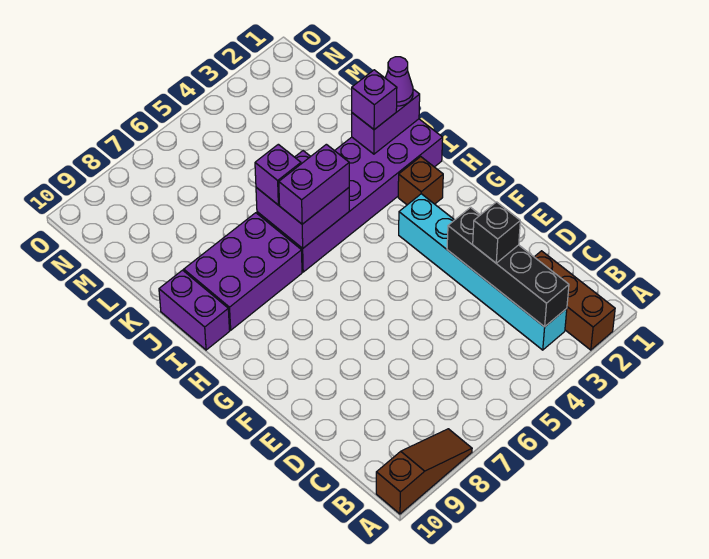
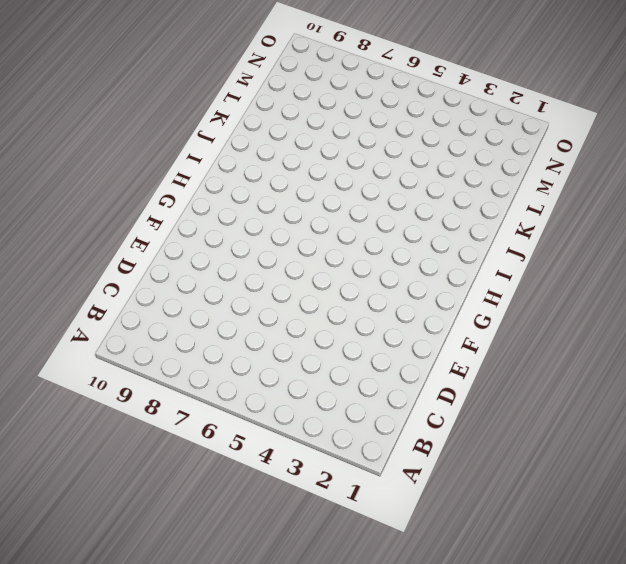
none -> brown brick A2:C2 level 1
none -> brown slope A8:A10 level 1 top 10
none -> cyan brick B3:G3 level 1

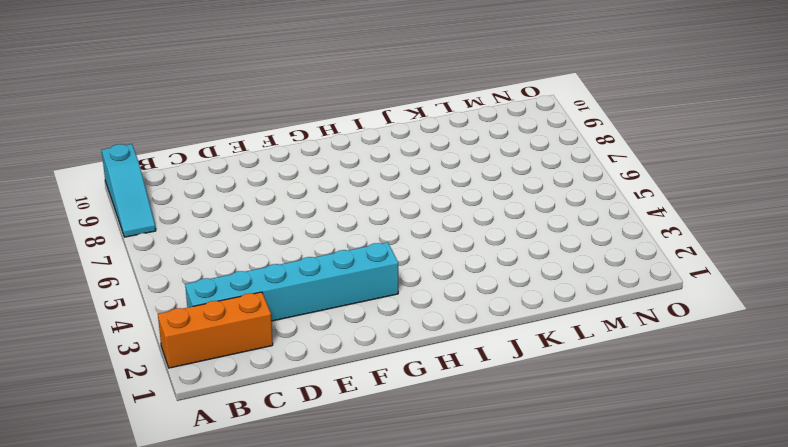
orange brick A2:C2 level 1 -> brown brick A2:C2 level 1
cyan slope A8:A10 level 1 top 10 -> brown slope A8:A10 level 1 top 10
none -> brown brick H2 level 1
none -> purple brick I1:J6 level 1
none -> purple brick I7:J9 level 1

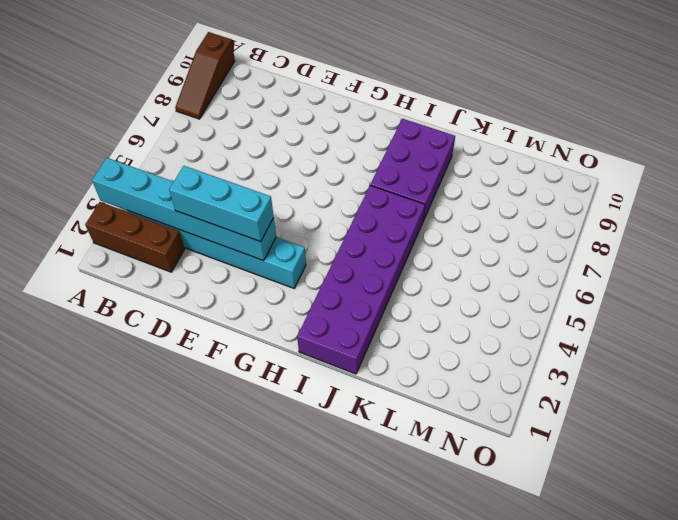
cyan brick A3:F3 level 2 -> black brick B3:E3 level 2
cyan brick D3:F3 level 3 -> black brick D3 level 3
none -> brown brick H2 level 1
none -> purple brick I10:J10 level 1
none -> purple brick I5:J6 level 2

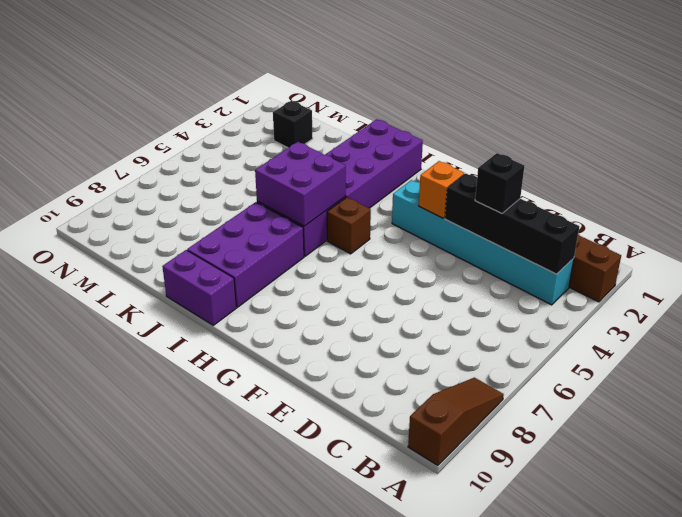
orange brick F3 level 2 -> none
brown brick H5 level 1 -> brown brick H2 level 1
black brick M2 level 1 -> none
none -> purple brick J1:J2 level 2
none -> purple brick I5:I6 level 3
none -> purple cone J1 level 3

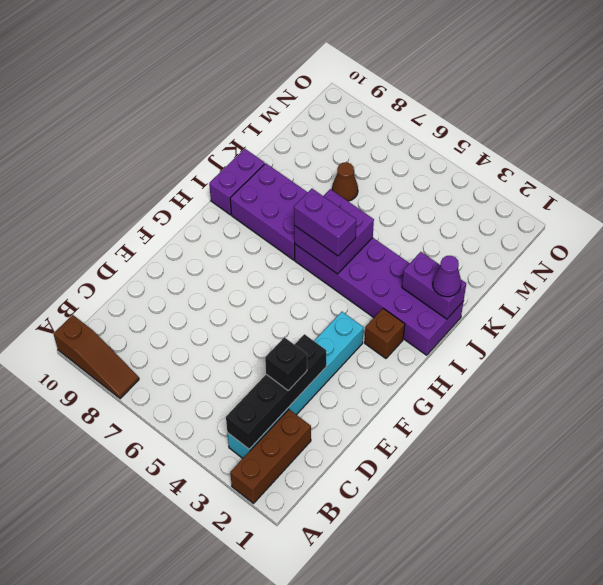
brown cone L7 level 1 -> none
none -> purple brick J2 level 3
none -> purple brick J6 level 3

